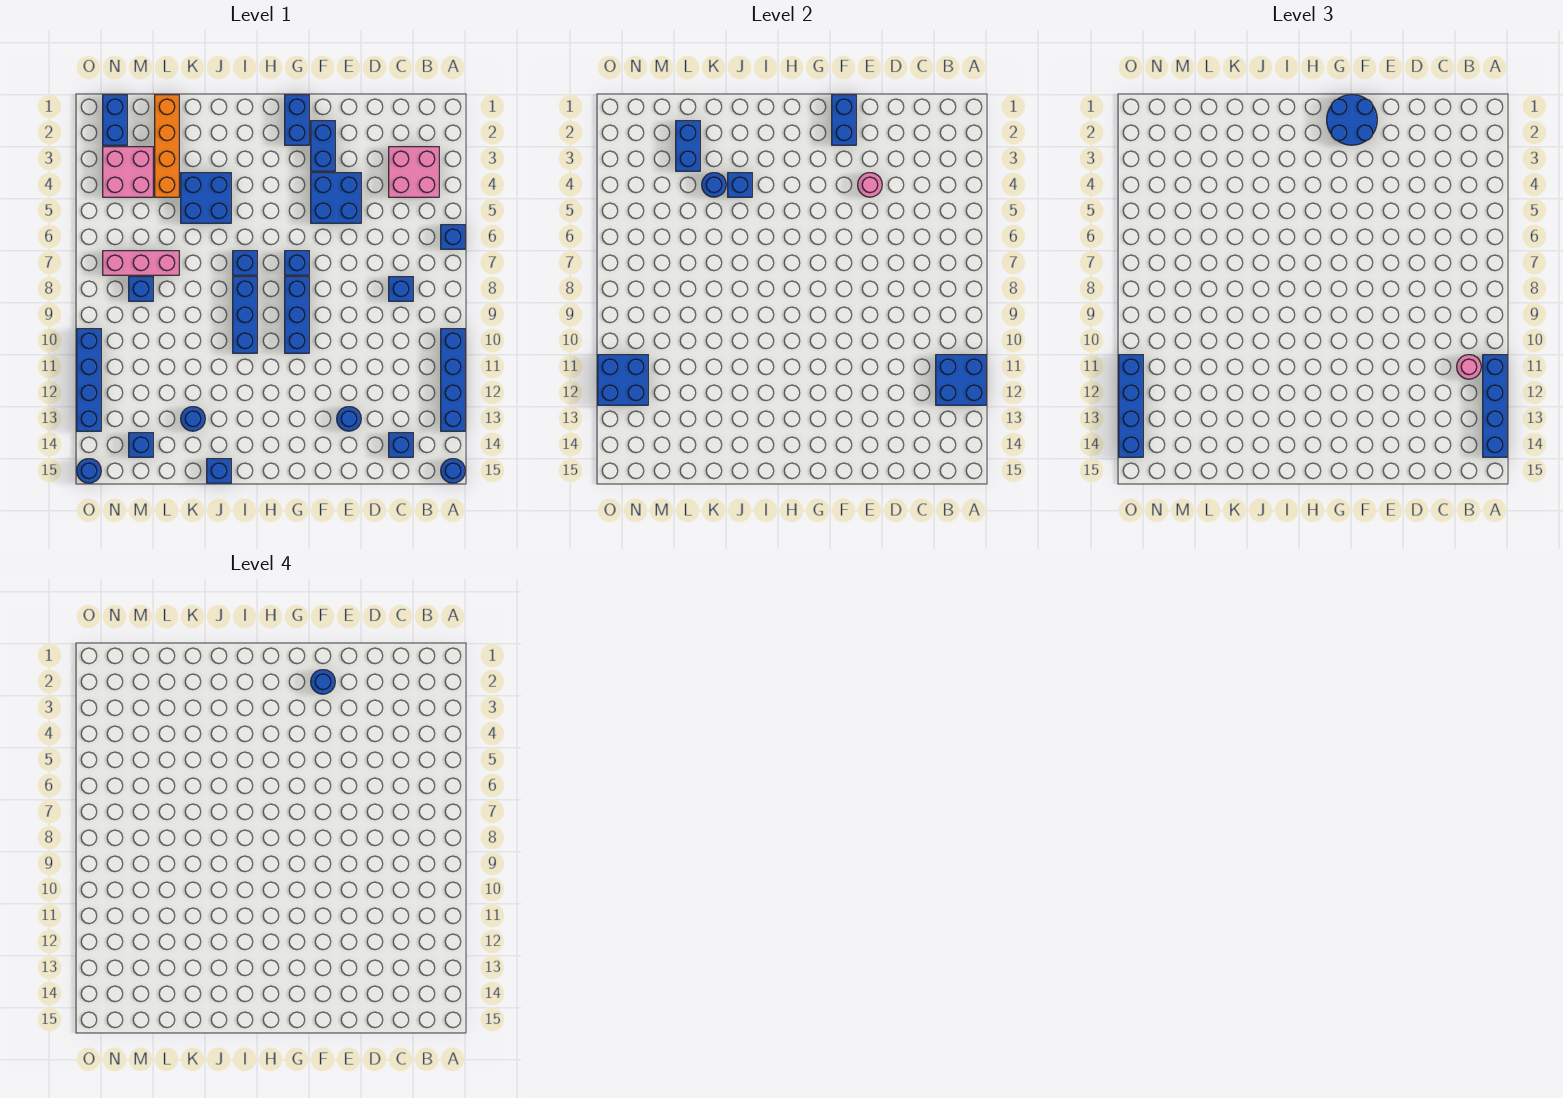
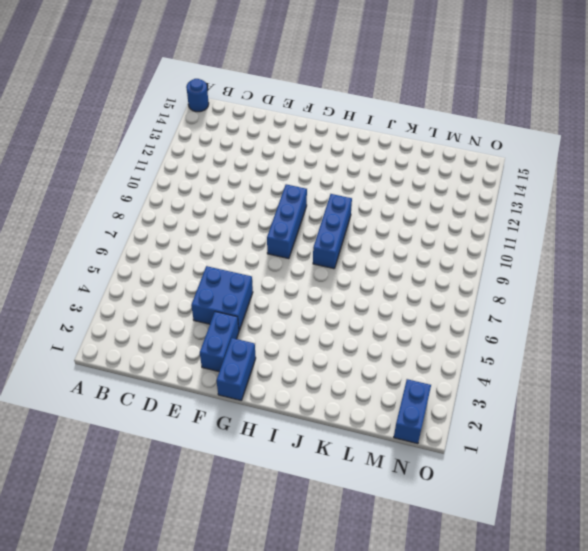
none -> blue brick A6 level 1
none -> blue brick A10:A13 level 1
none -> pink brick B3:C4 level 1
none -> blue brick C8 level 1

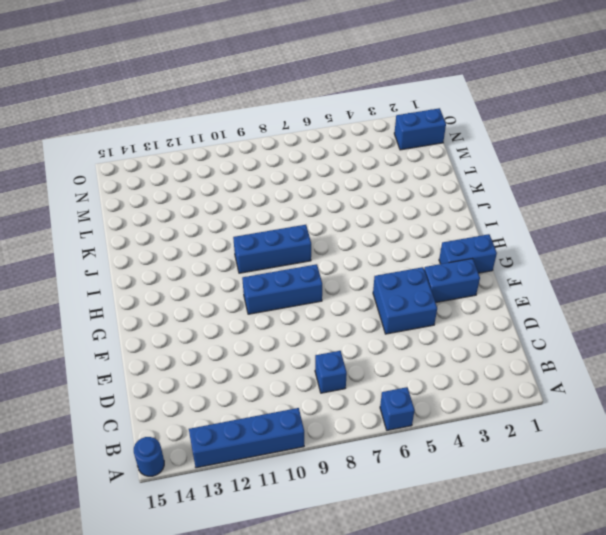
none -> pink brick B3:C4 level 1
none -> blue brick C14 level 1
none -> blue round brick E13 level 1
none -> blue brick G7 level 1

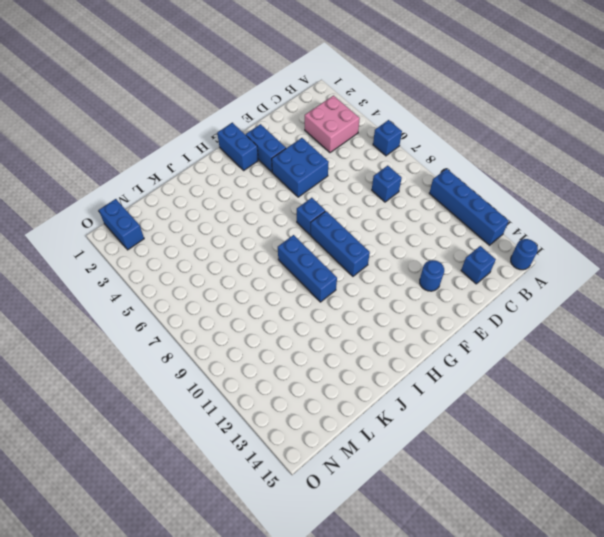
none -> blue brick I7 level 1
none -> blue brick J4:K5 level 1
none -> blue brick J15 level 1
none -> blue round brick K13 level 1

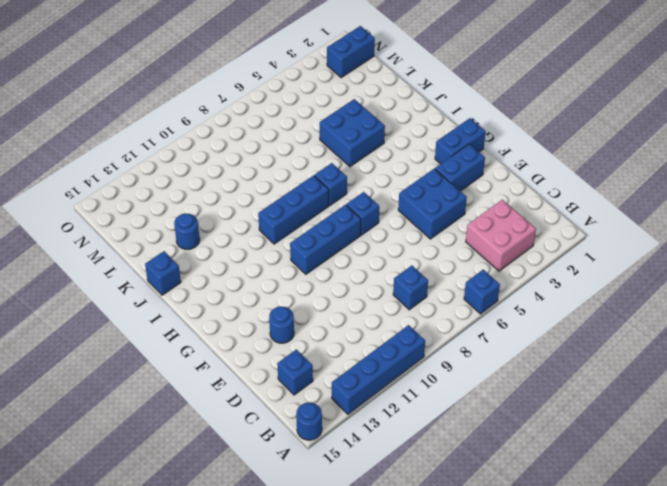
none -> orange brick L1:L4 level 1
none -> pink brick L7:N7 level 1
none -> pink brick M3:N4 level 1
none -> blue brick M8 level 1

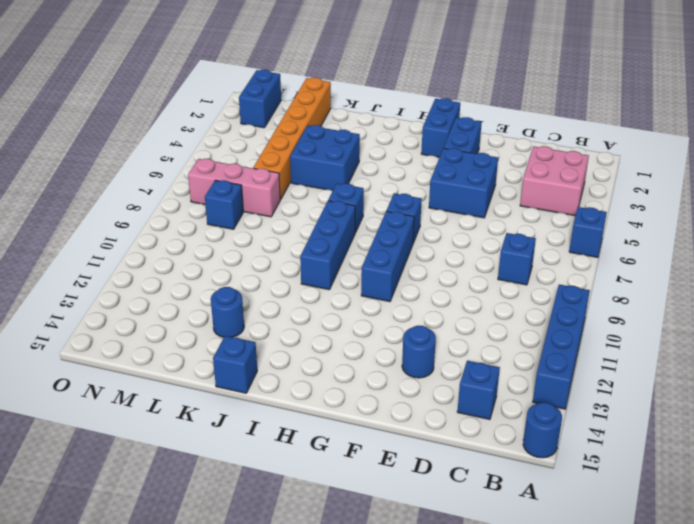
orange brick L1:L6 level 1 -> orange brick L1:L4 level 1
none -> pink brick M3:N4 level 1
none -> blue brick M14 level 1
none -> blue brick O10:O13 level 1
none -> blue round brick O15 level 1

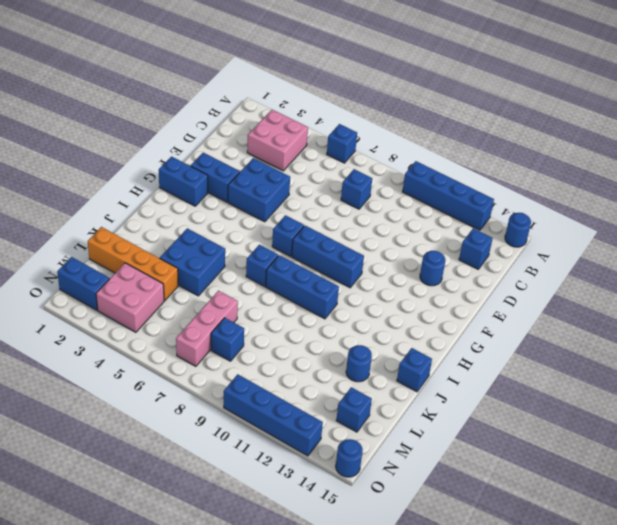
none -> blue brick A11:B12 level 2
none -> pink round brick E4 level 2
none -> blue brick F1:F2 level 2
none -> blue brick J4 level 2

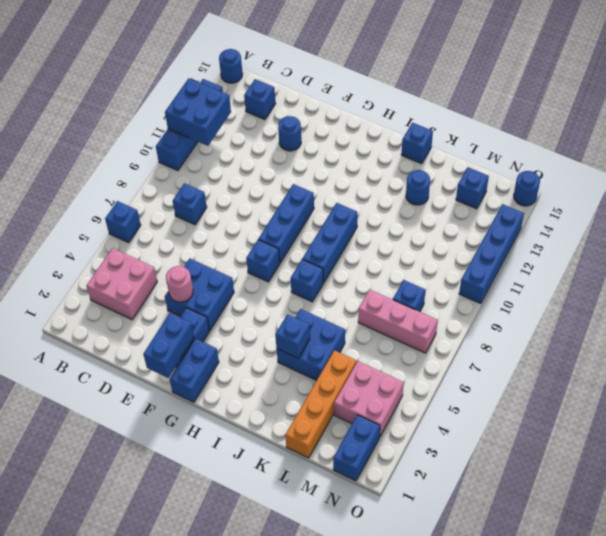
none -> blue round brick K4 level 2
none -> blue brick L2:L3 level 2
none -> blue brick N11:O12 level 2
none -> blue brick A11:A14 level 3

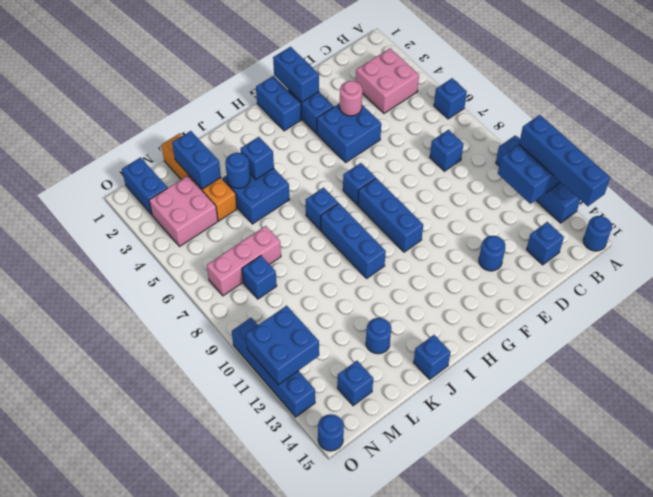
none -> pink round brick B11 level 3
none -> blue round brick F1:G2 level 3
none -> blue brick O11:O14 level 3
none -> blue round brick F2 level 4

